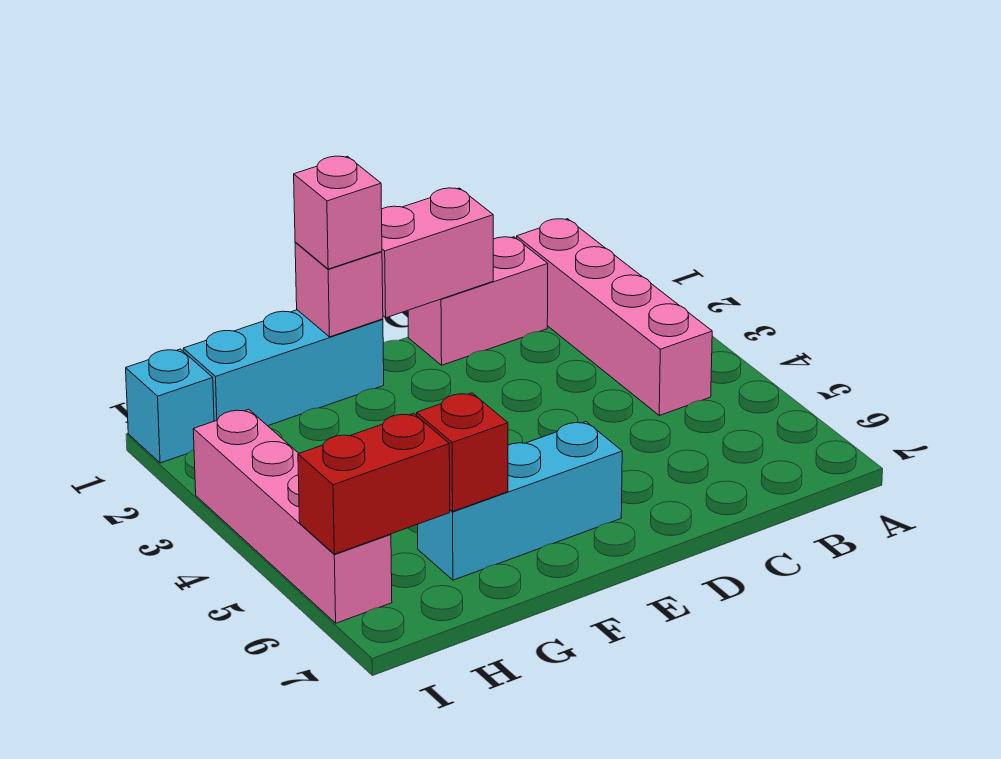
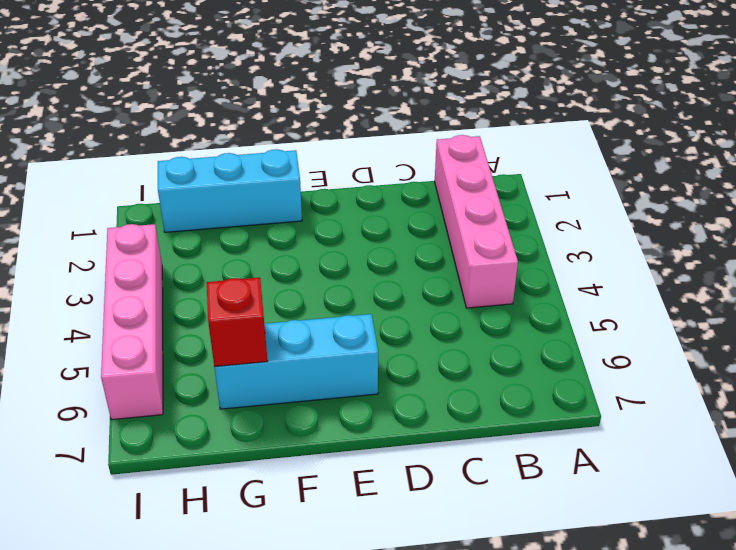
none -> pink brick C1:D1 level 1
none -> cyan brick I1 level 1

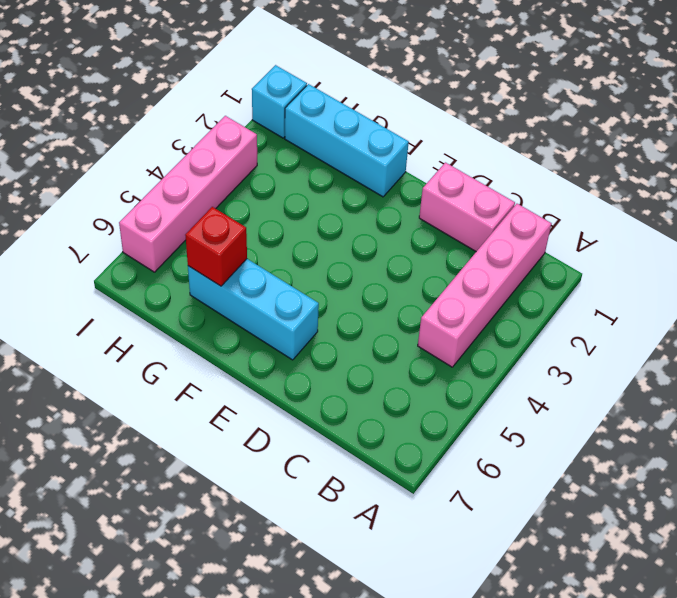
none -> pink brick D1:E1 level 2
none -> pink brick F1 level 2

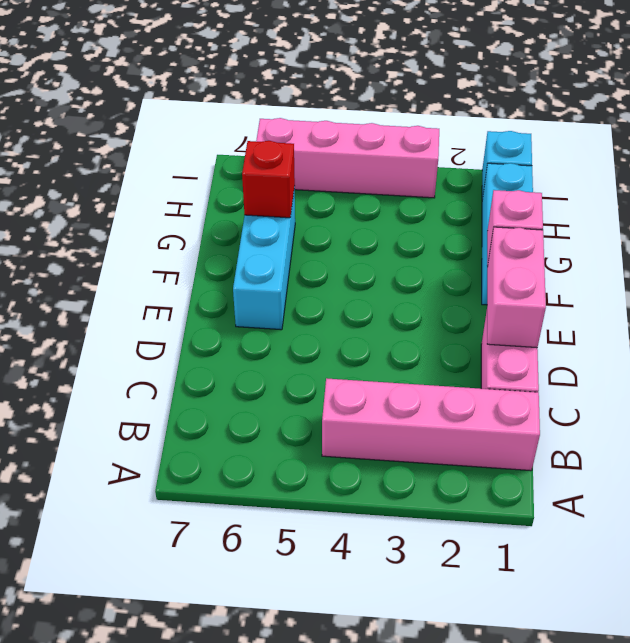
none -> red brick H6:I6 level 2
none -> pink brick F1 level 3

